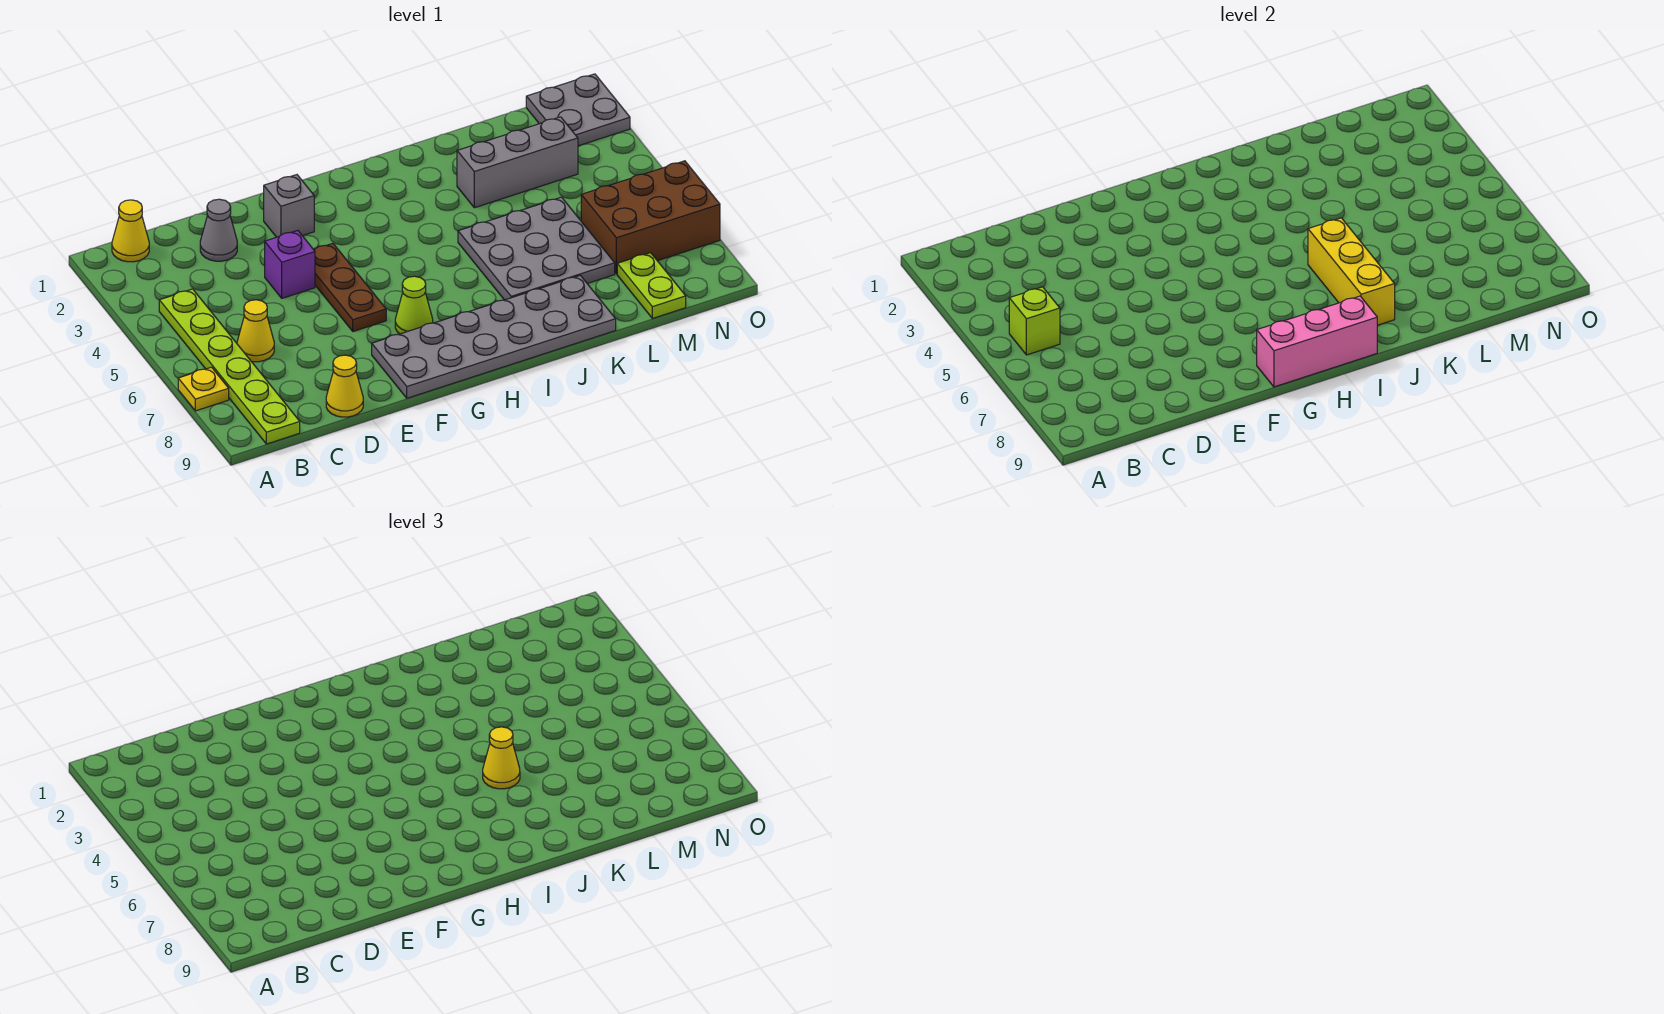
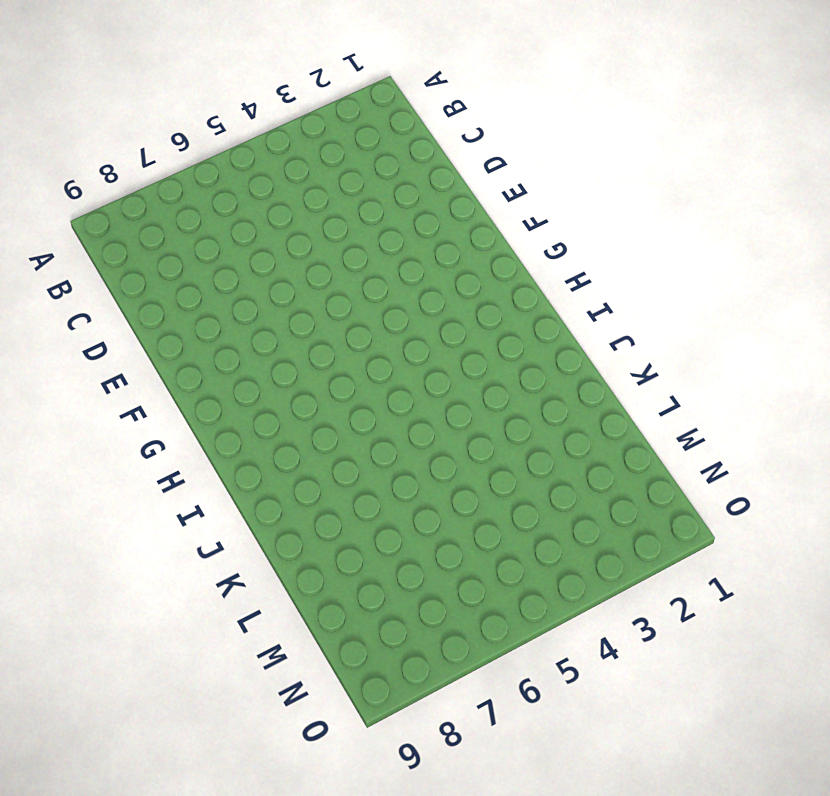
none -> yellow plate A7 level 1
none -> yellow cone B1 level 1
none -> lime plate B4:B9 level 1

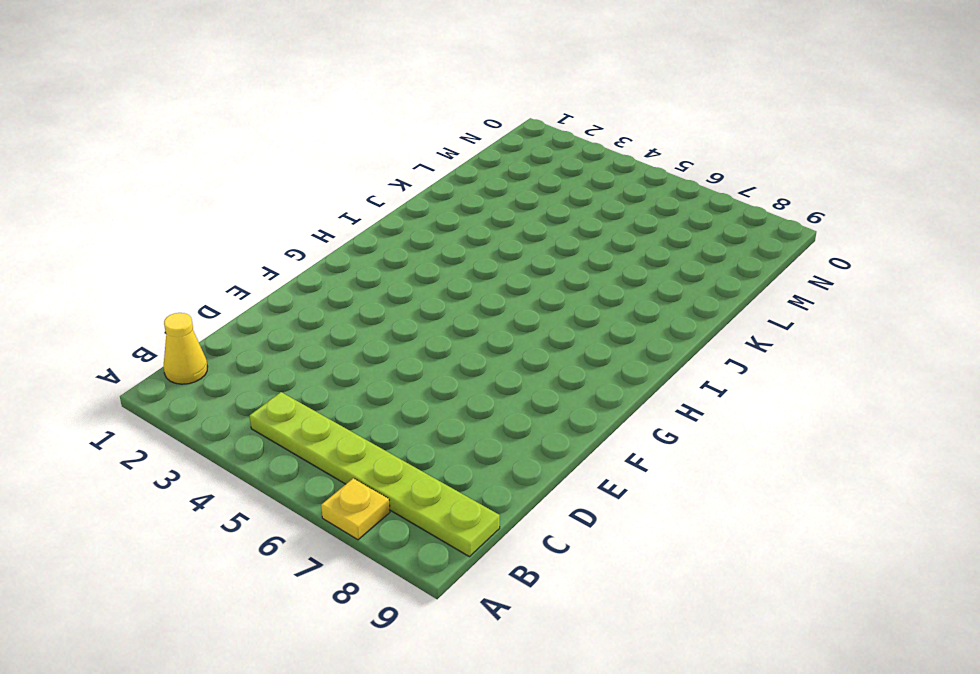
none -> yellow cone C6 level 1
none -> grey cone D2 level 1
none -> yellow cone D9 level 1

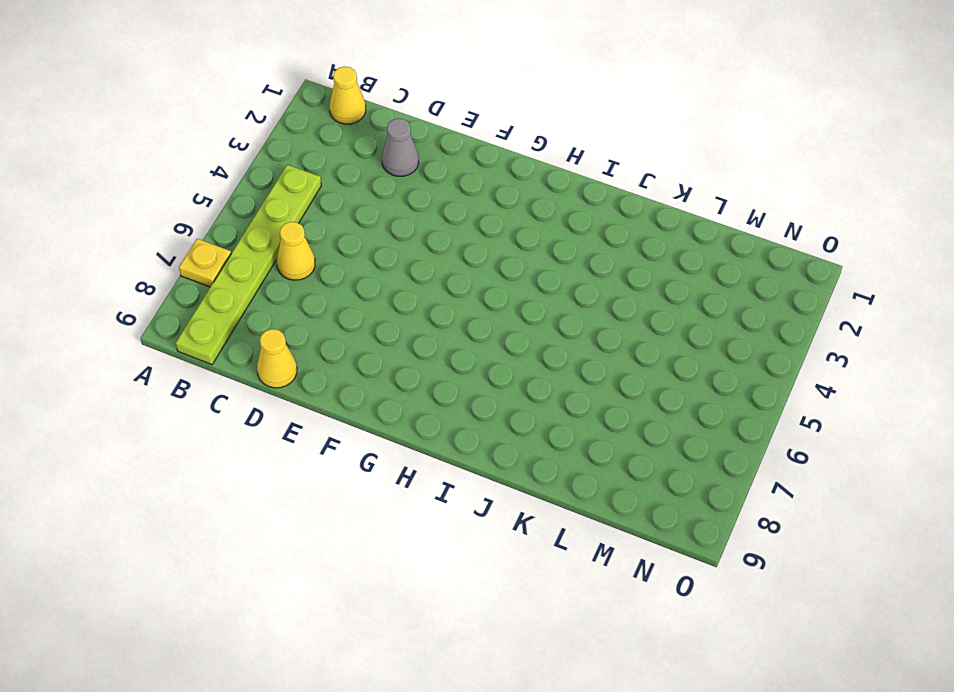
none -> purple brick E4 level 1
none -> grey brick F2 level 1
none -> brown plate F4:F6 level 1

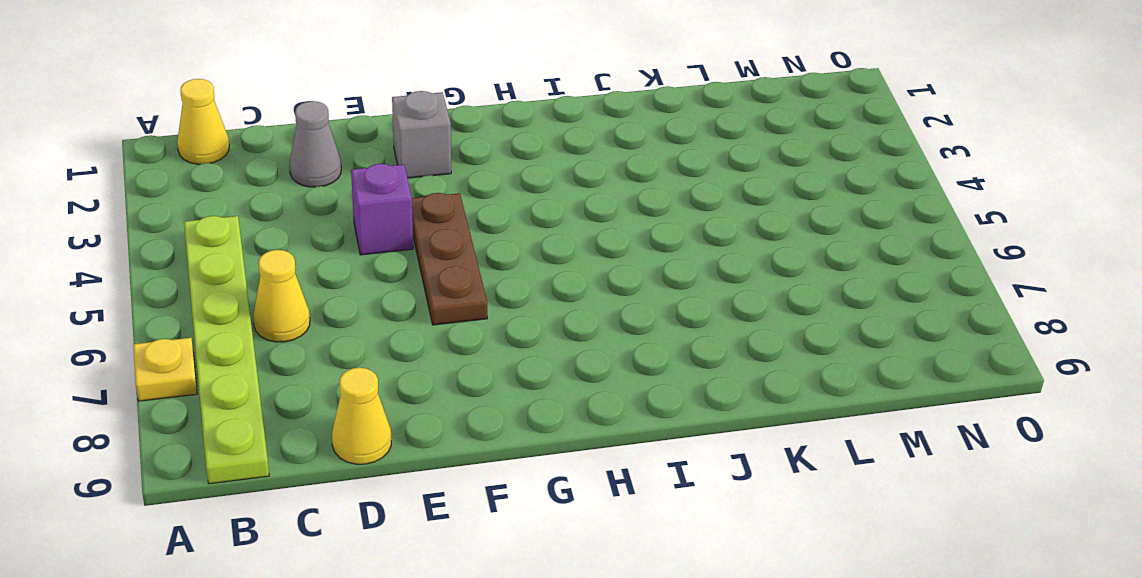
none -> grey plate F8:K9 level 1
none -> lime cone G7 level 1
none -> grey plate J5:L7 level 1

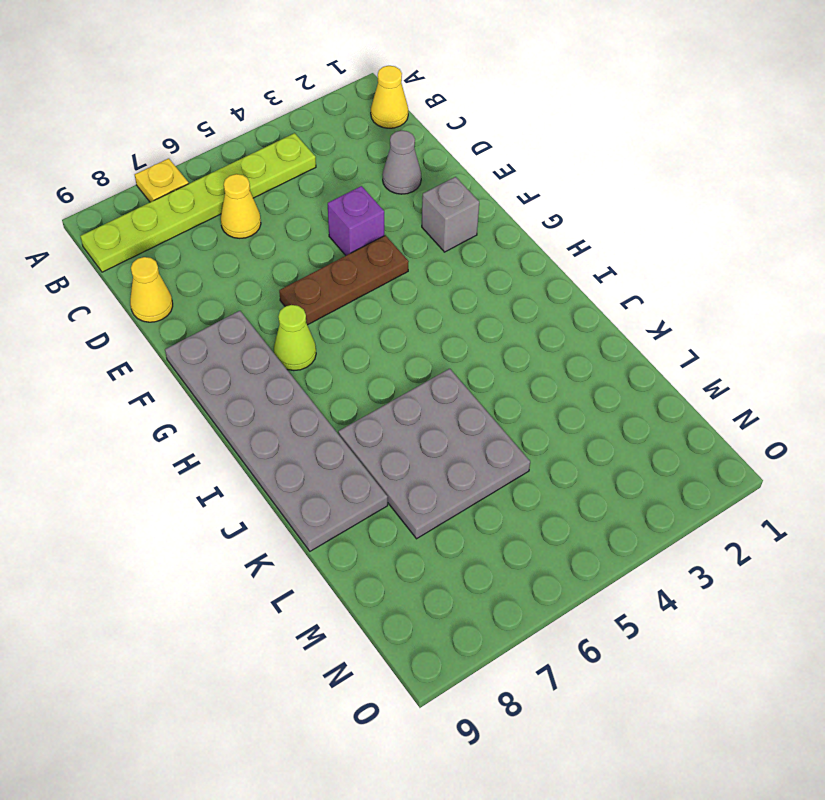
none -> grey brick K3:M3 level 1
none -> brown brick M6:O7 level 1
none -> lime plate M8:M9 level 1

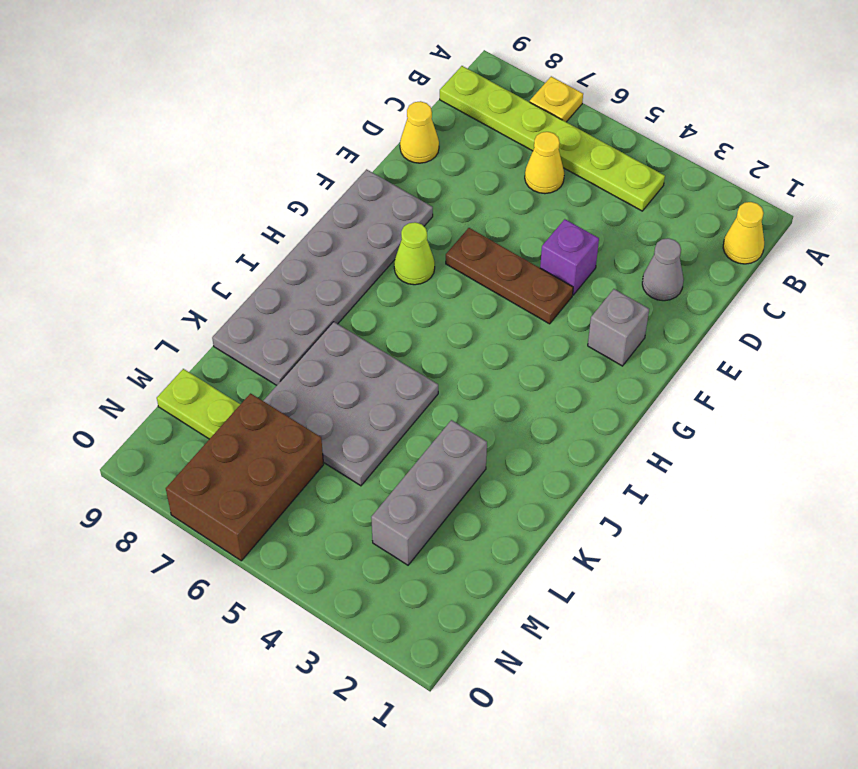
none -> grey plate N1:O2 level 1
none -> lime brick B5 level 2
none -> pink brick G9:I9 level 2

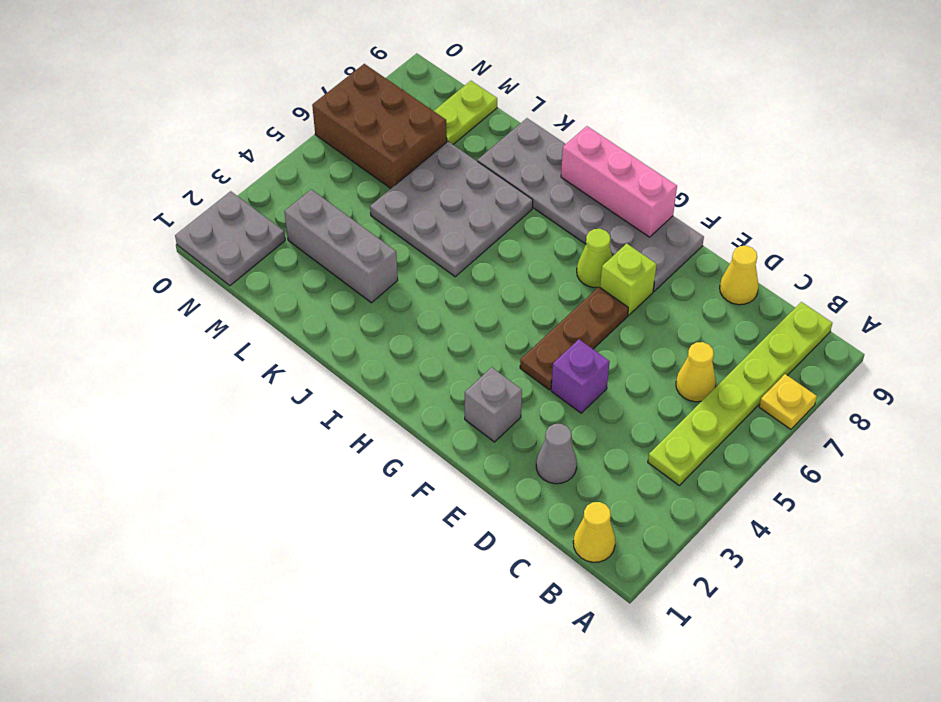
lime brick F7 level 1 -> lime brick B5 level 2
none -> yellow brick J6:J8 level 2
none -> yellow cone J6 level 3

